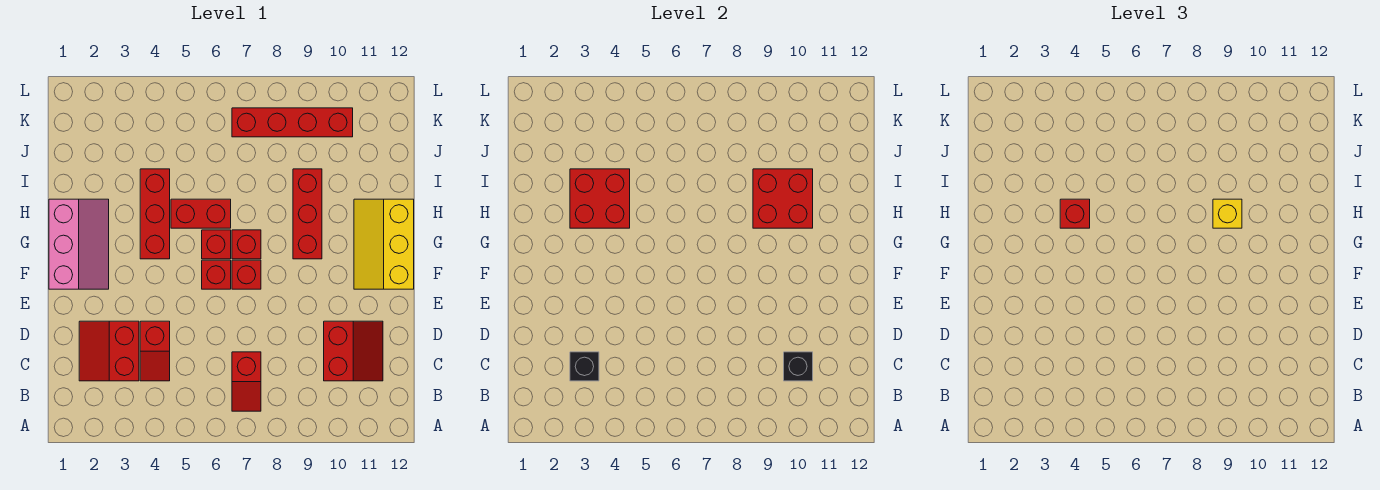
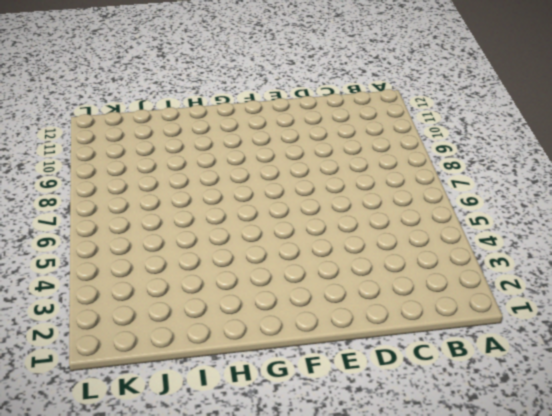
none -> red slope B7:C7 level 1 top C
none -> red slope C2:D3 level 1 top 3
none -> red slope C4:D4 level 1 top D

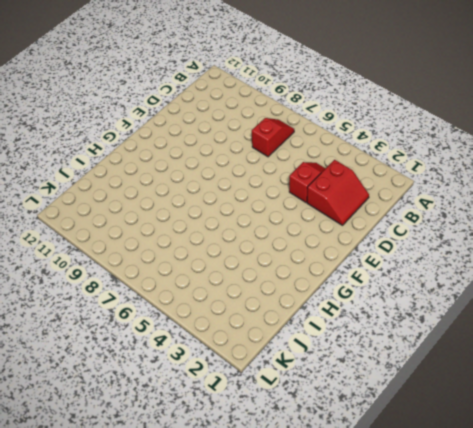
none -> red slope C10:D11 level 1 top 10
none -> pink slope F1:H2 level 1 top 1
none -> red brick F6 level 1

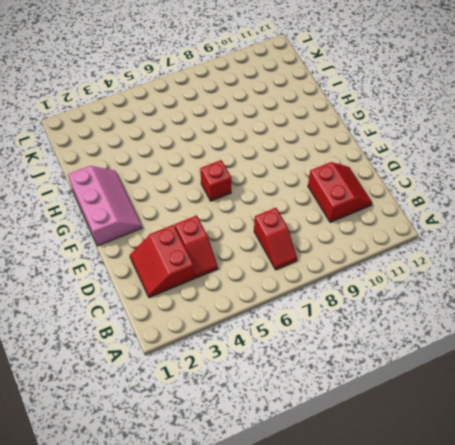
none -> red brick F7 level 1
none -> yellow slope F11:H12 level 1 top 12
none -> red brick G4:I4 level 1

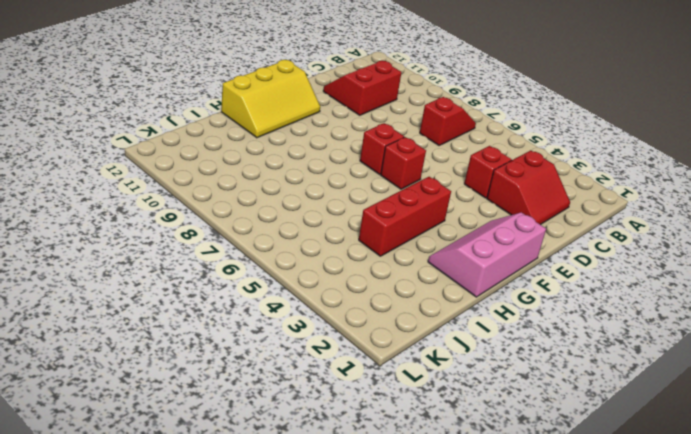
none -> red brick G6 level 1
none -> red brick G7 level 1
none -> red brick G9:I9 level 1

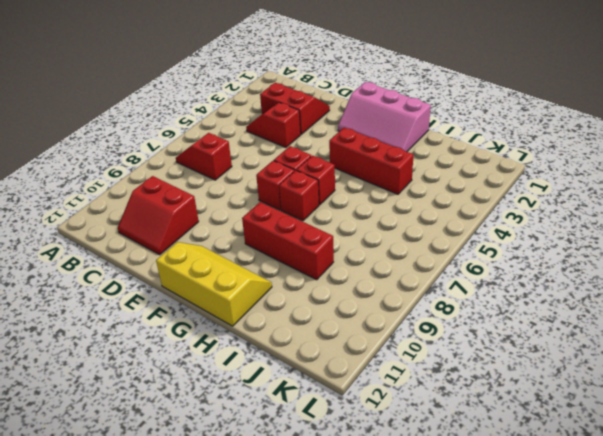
none -> red brick H5:H6 level 1
none -> red brick K7:K10 level 1
none -> black brick C3 level 2

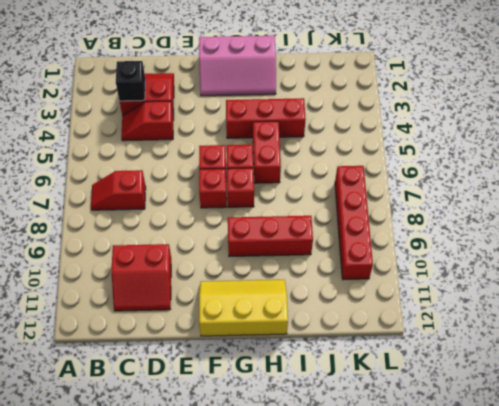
none -> black brick C10 level 2
none -> red brick H3:I4 level 2
none -> red brick H9:I10 level 2

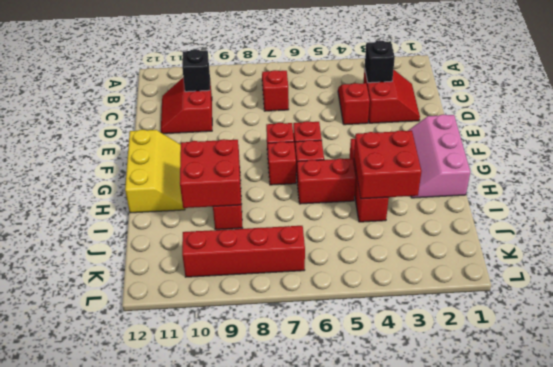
none -> red brick H4 level 3
none -> yellow brick H9 level 3

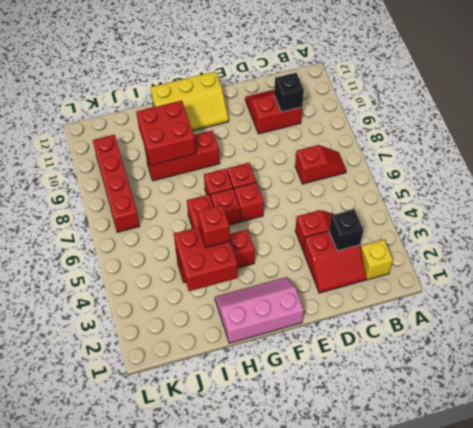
yellow brick B2 level 1 -> yellow brick H9 level 3

